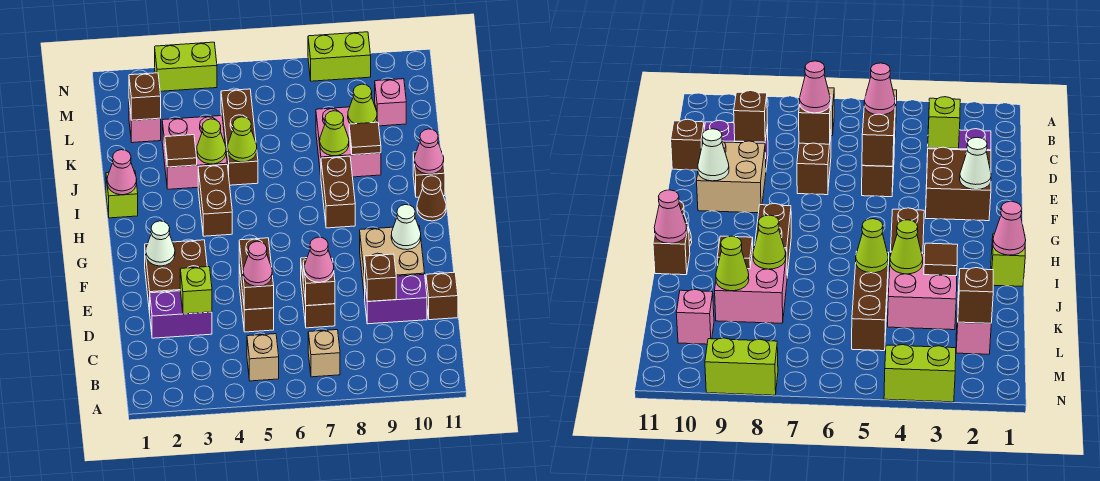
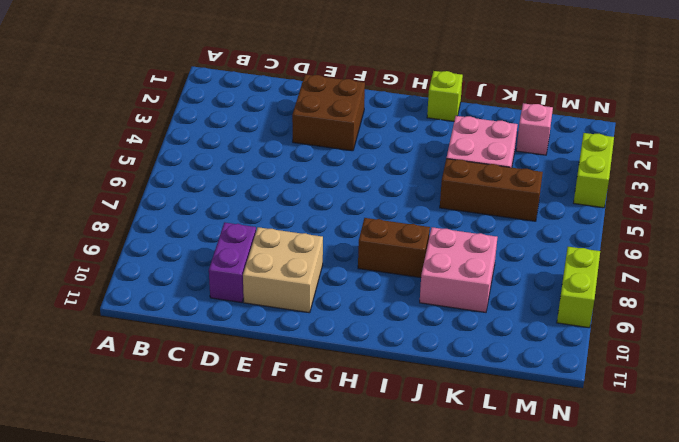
none -> tan brick B5 level 1
none -> tan brick B7 level 1
none -> purple brick D2:D3 level 1
none -> brown brick D5:E5 level 1

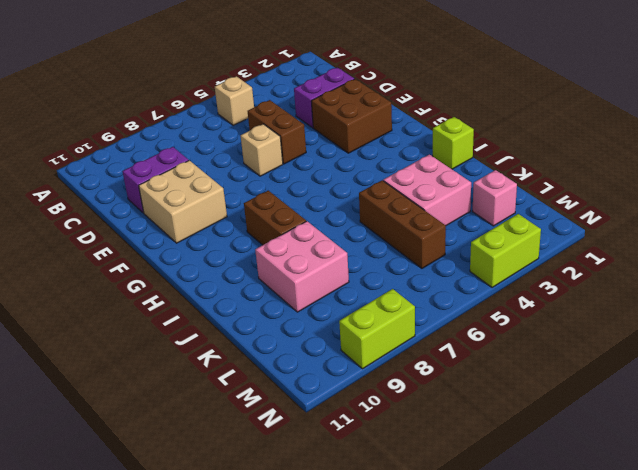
tan brick E6 level 1 -> tan brick B7 level 1
none -> brown brick D7:E7 level 1
none -> brown brick D11 level 1
none -> brown brick H4:I4 level 1
none -> brown cone H11 level 1

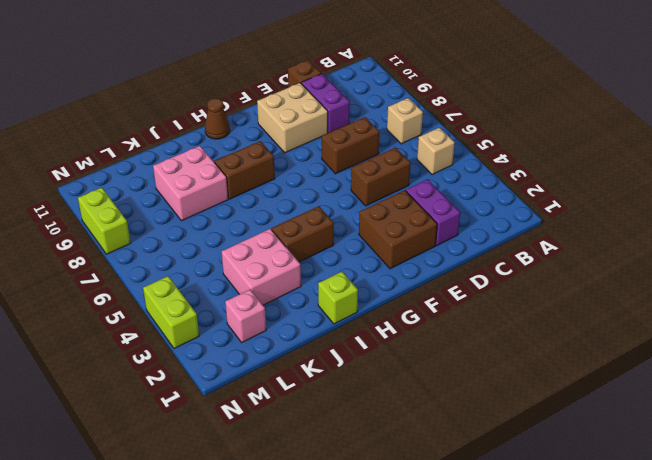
none -> brown brick I11 level 1
none -> brown brick J5:L5 level 1
none -> pink brick L10 level 1
none -> lime brick D3 level 2

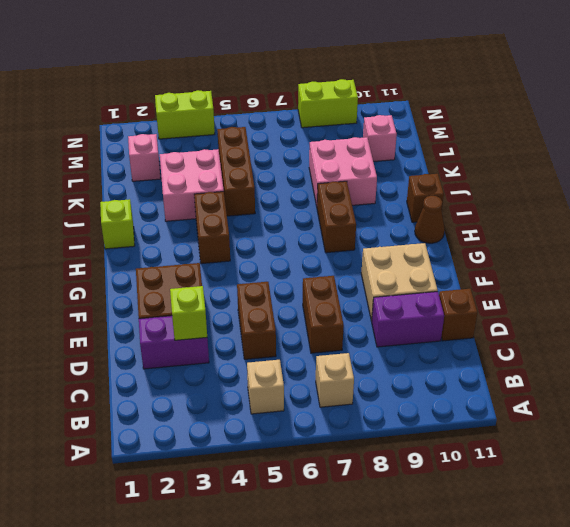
none -> brown brick D5:E5 level 2
none -> brown brick D7 level 2
none -> brown brick D9 level 2
none -> white cone F2 level 2

